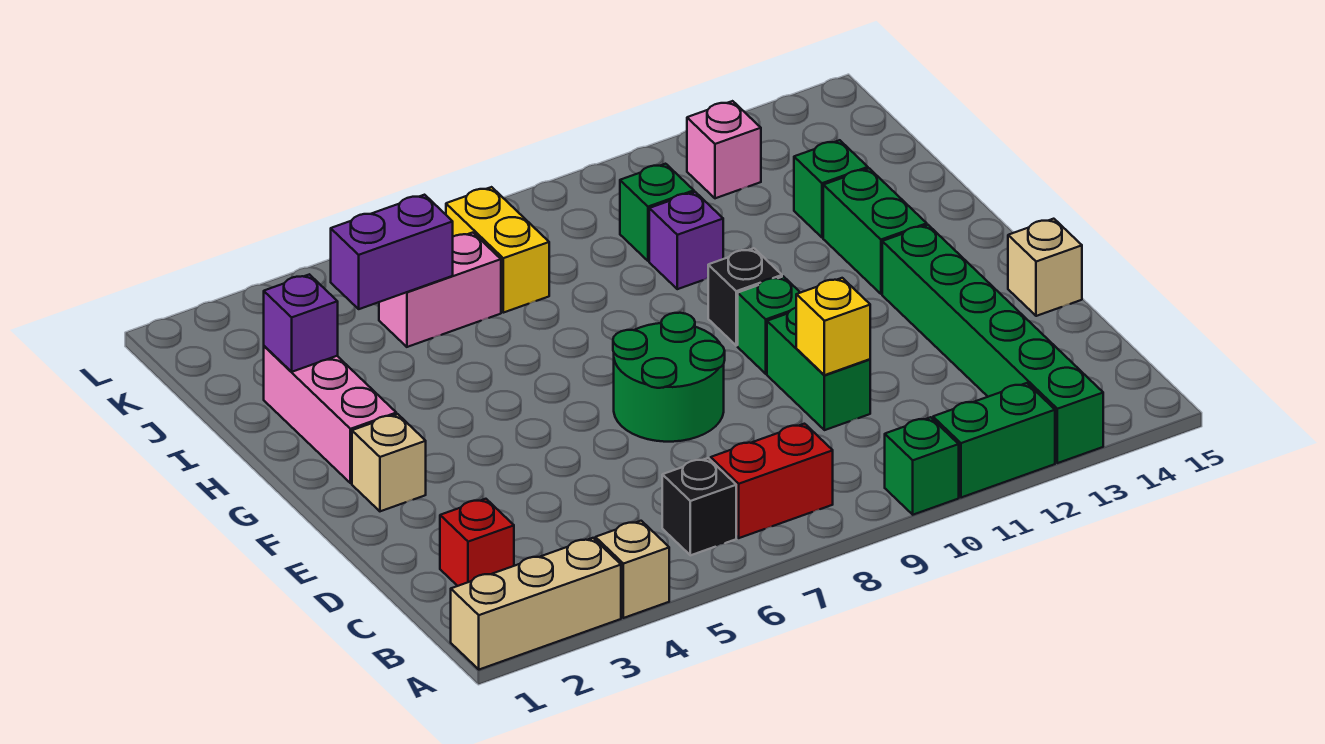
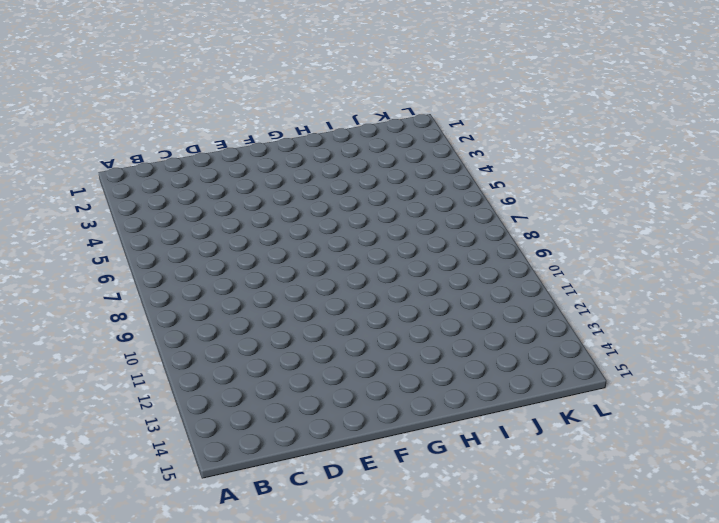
none -> tan brick A1:A3 level 1
none -> tan brick A4 level 1
none -> green brick A10 level 1

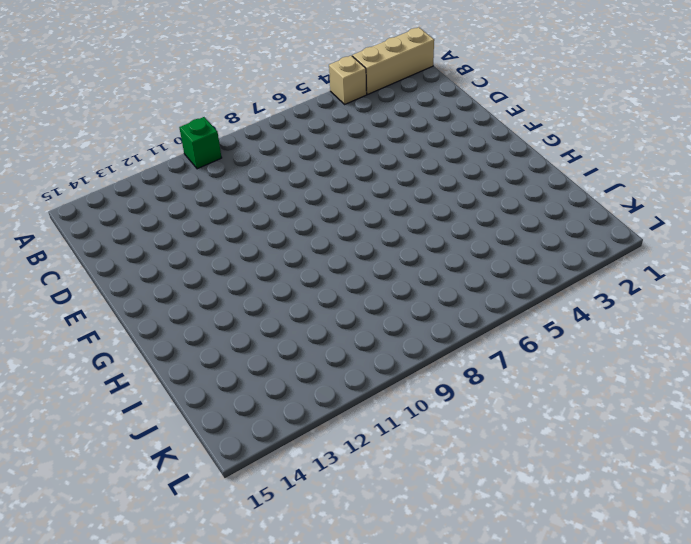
none -> green brick A11:A12 level 1
none -> green brick A13:F13 level 1
none -> black brick B6 level 1

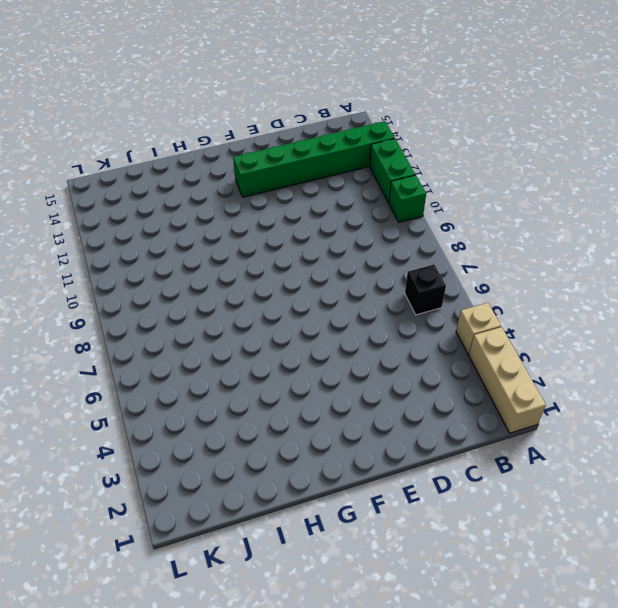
none -> red brick B7:B8 level 1
none -> red brick C2 level 1
none -> green brick D10:E10 level 1

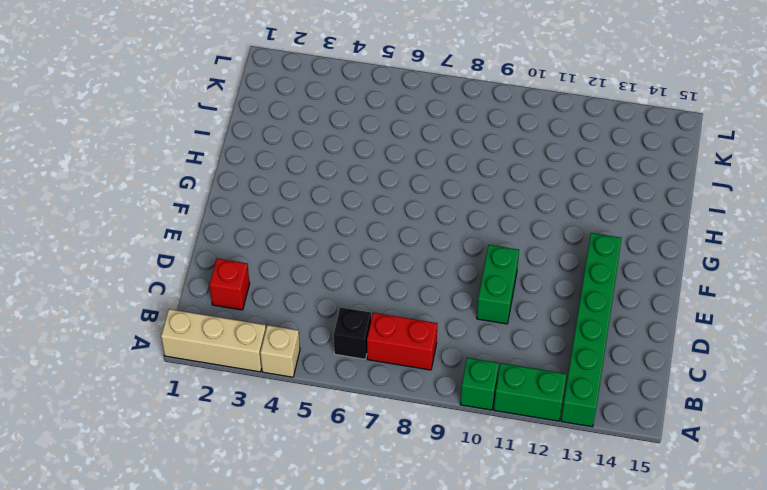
none -> green round brick E7:F8 level 1
none -> tan brick E15 level 1
none -> tan brick F2 level 1

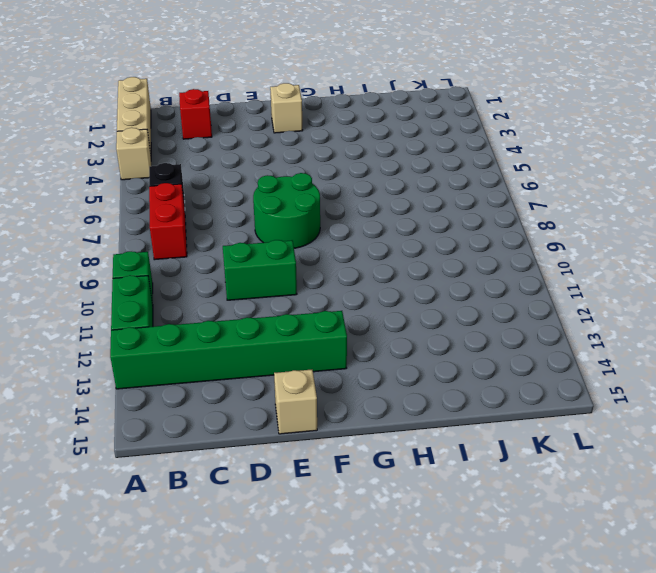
none -> green brick F10 level 1
none -> pink brick G2:I2 level 1
none -> black brick G10 level 1

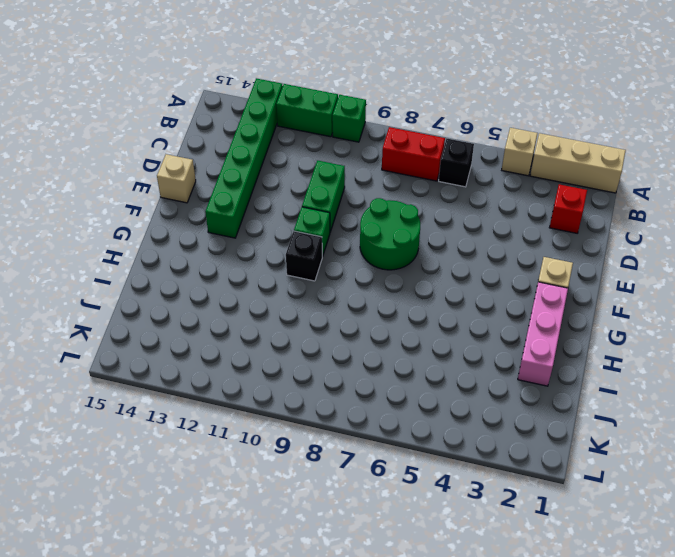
none -> green brick G13:H13 level 1
none -> purple brick I10 level 1
none -> green brick I13 level 1

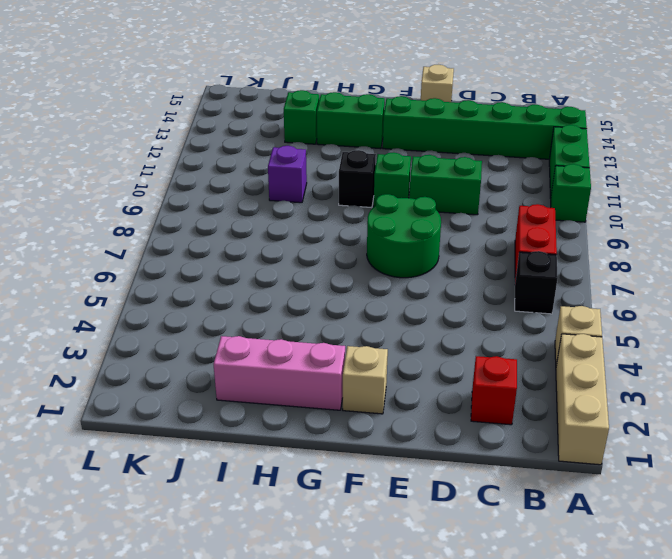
none -> pink brick J5:J6 level 1
none -> yellow brick J7:K7 level 1
none -> green brick J10 level 1

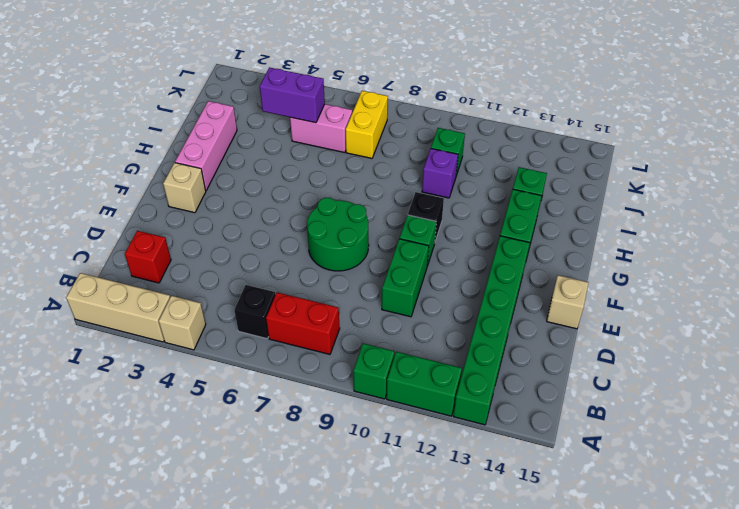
none -> pink brick K12 level 1
none -> yellow brick D10 level 2
none -> purple brick I2 level 2

